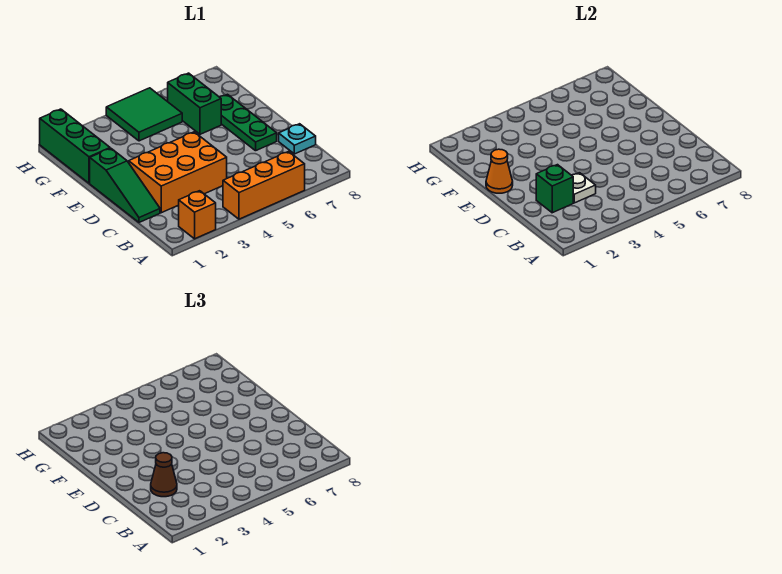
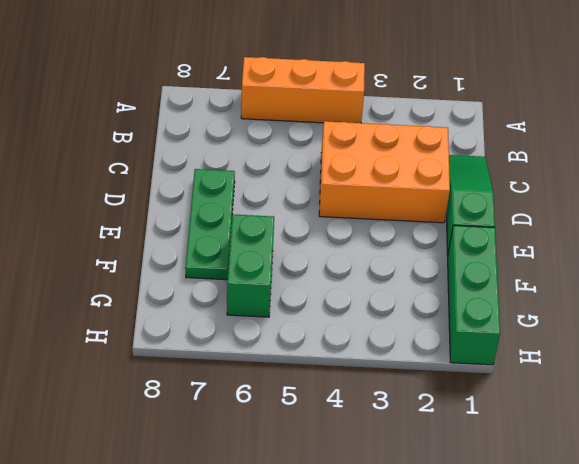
none -> orange brick A2 level 1
none -> cyan plate C8 level 1
none -> green tile G4:H5 level 1

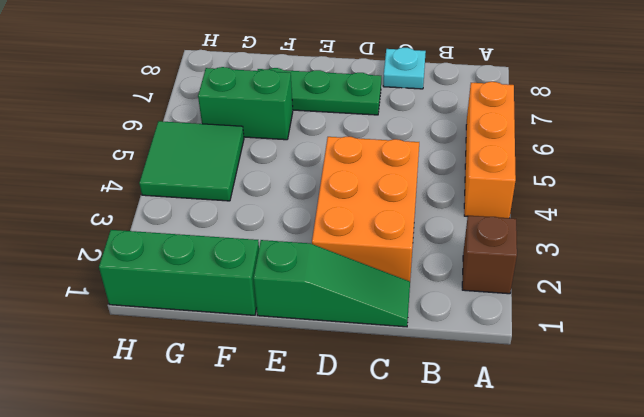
brown brick A2 level 1 -> orange brick A2 level 1
none -> green brick C2 level 2
none -> white plate C3 level 2
none -> orange cone E1 level 2

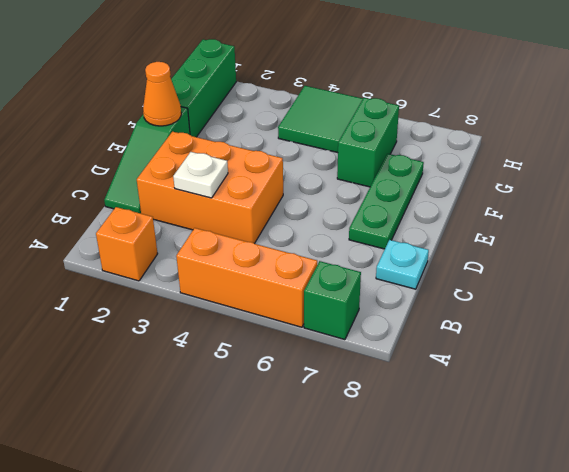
green brick A7 level 1 -> green brick C2 level 2
none -> brown cone C2 level 3

